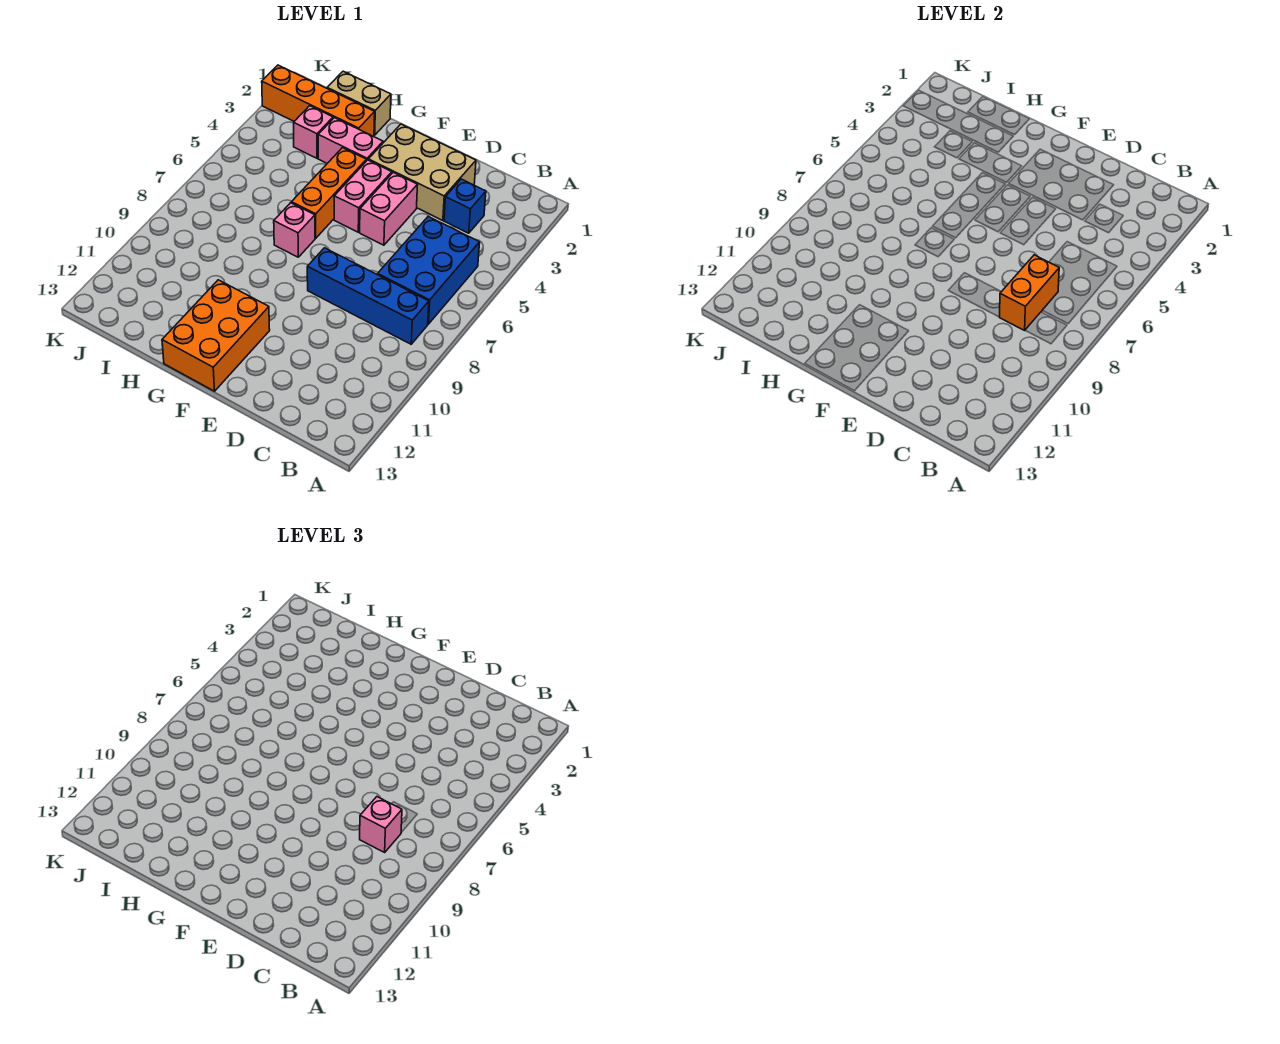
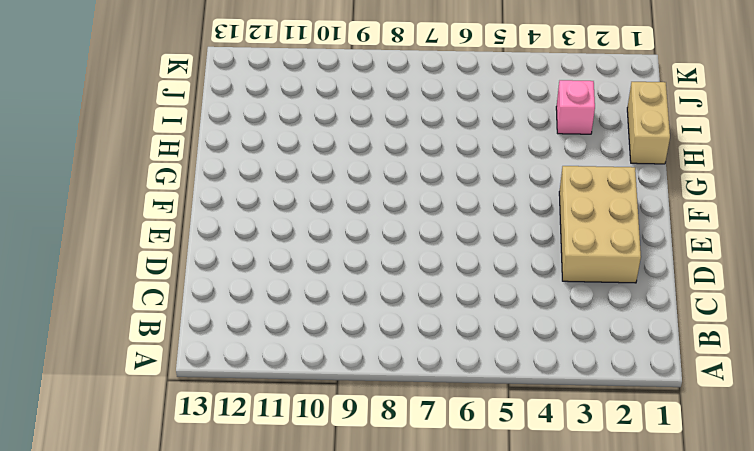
none -> blue brick B5:C7 level 1
none -> blue brick B8:E8 level 1
none -> blue brick C3 level 1

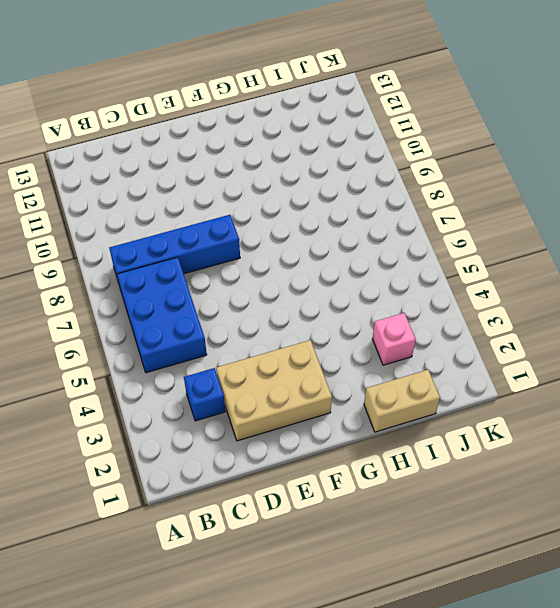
none -> pink brick E4:E5 level 1
none -> pink brick F4:F5 level 1
none -> orange brick F11:G13 level 1

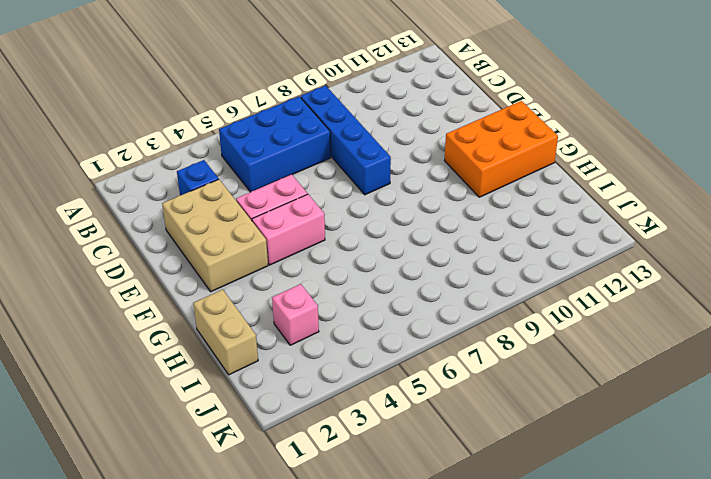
none -> pink brick G3:H3 level 1
none -> orange brick G4:G6 level 1
none -> pink brick G7 level 1

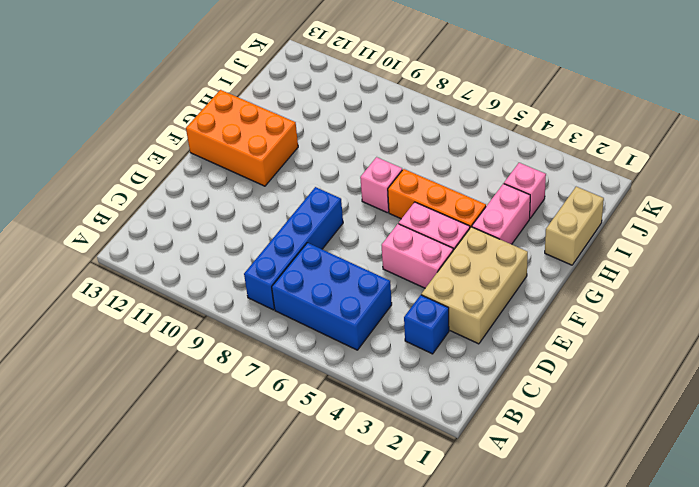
none -> orange brick H2:K2 level 1
none -> orange brick C7:C8 level 2
none -> pink brick C8 level 3

